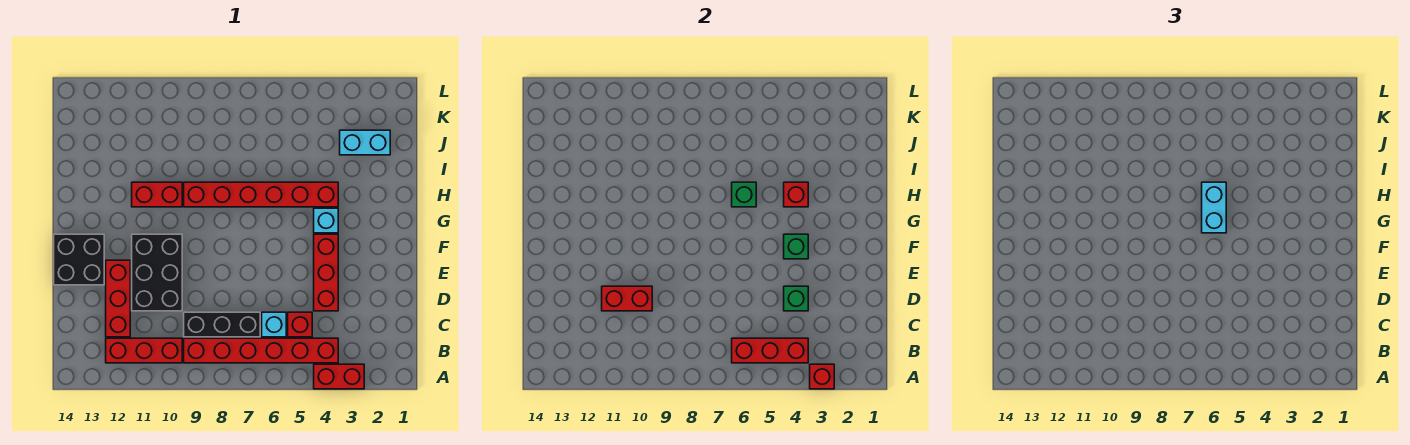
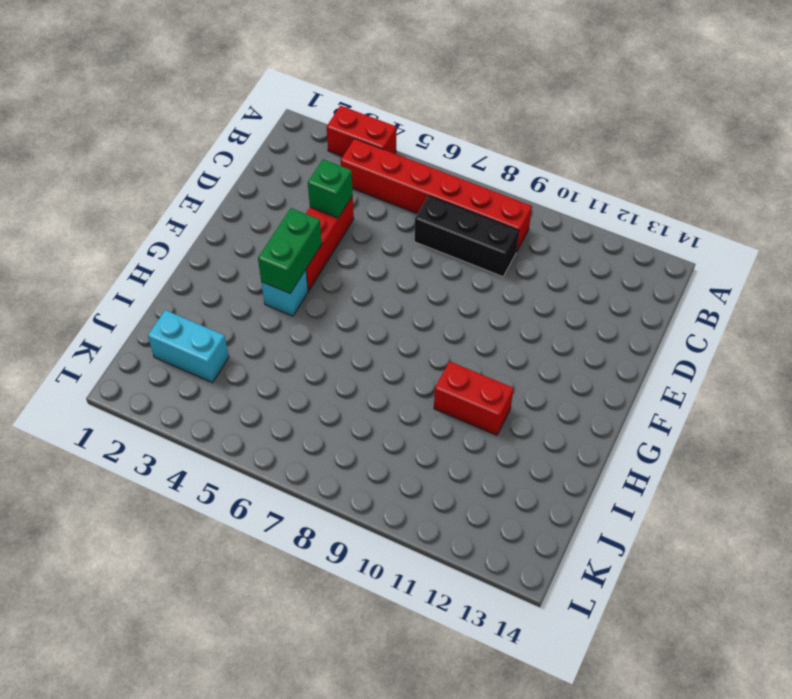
green brick F4:G4 level 2 -> green brick F4 level 2
none -> red brick B10:B12 level 1
none -> red brick C5 level 1
none -> cyan brick C6 level 1

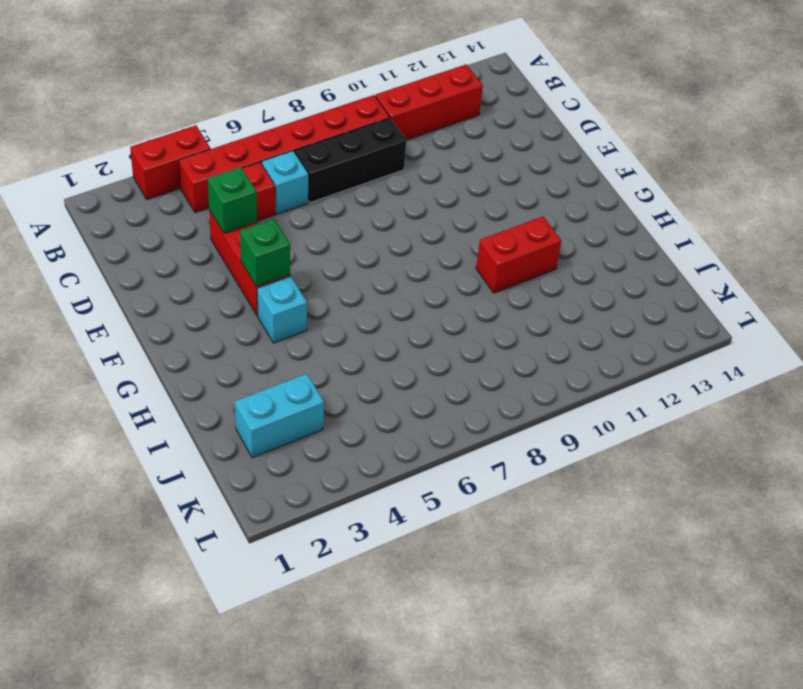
none -> red brick C12:E12 level 1
none -> black brick D10:F11 level 1
none -> black brick E13:F14 level 1

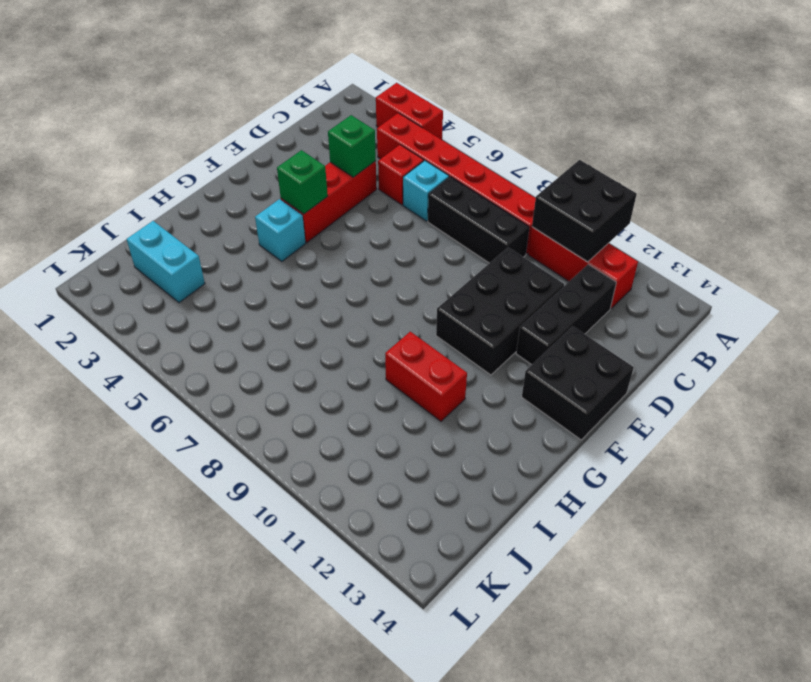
black brick A10:B11 level 2 -> none
black brick C12:E12 level 1 -> red brick C12:E12 level 1
none -> red brick H4:H9 level 1
none -> red brick A3 level 2
none -> red brick B4:B6 level 2

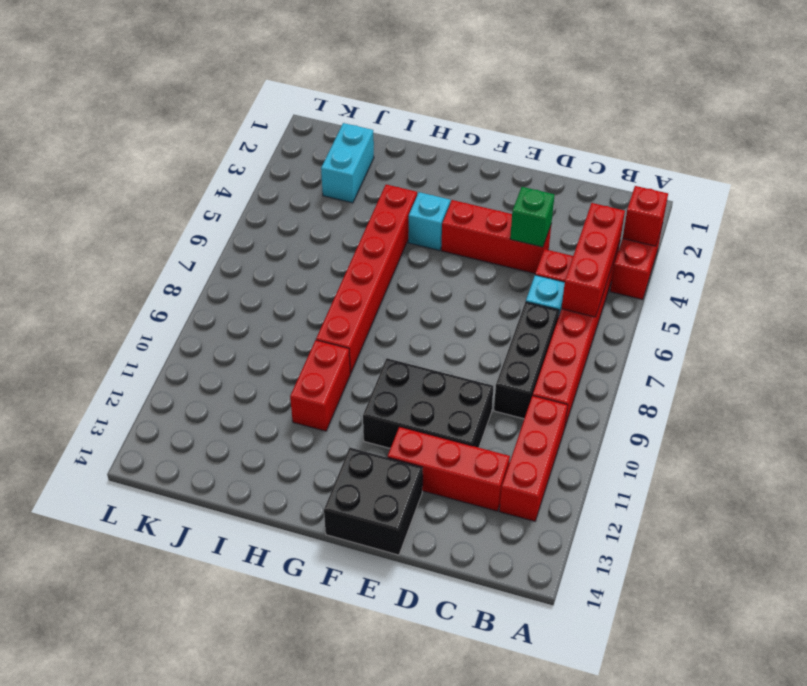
none -> red brick D10:D11 level 2
none -> green brick F4 level 2
none -> red brick H4 level 2

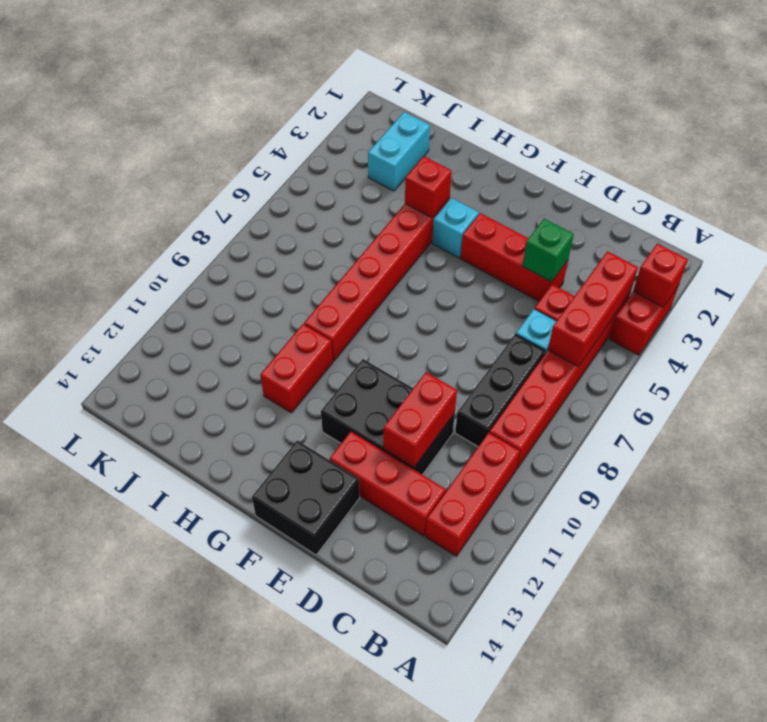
none -> green brick F4 level 2
none -> green brick H6 level 2
none -> cyan brick G6:H6 level 3

